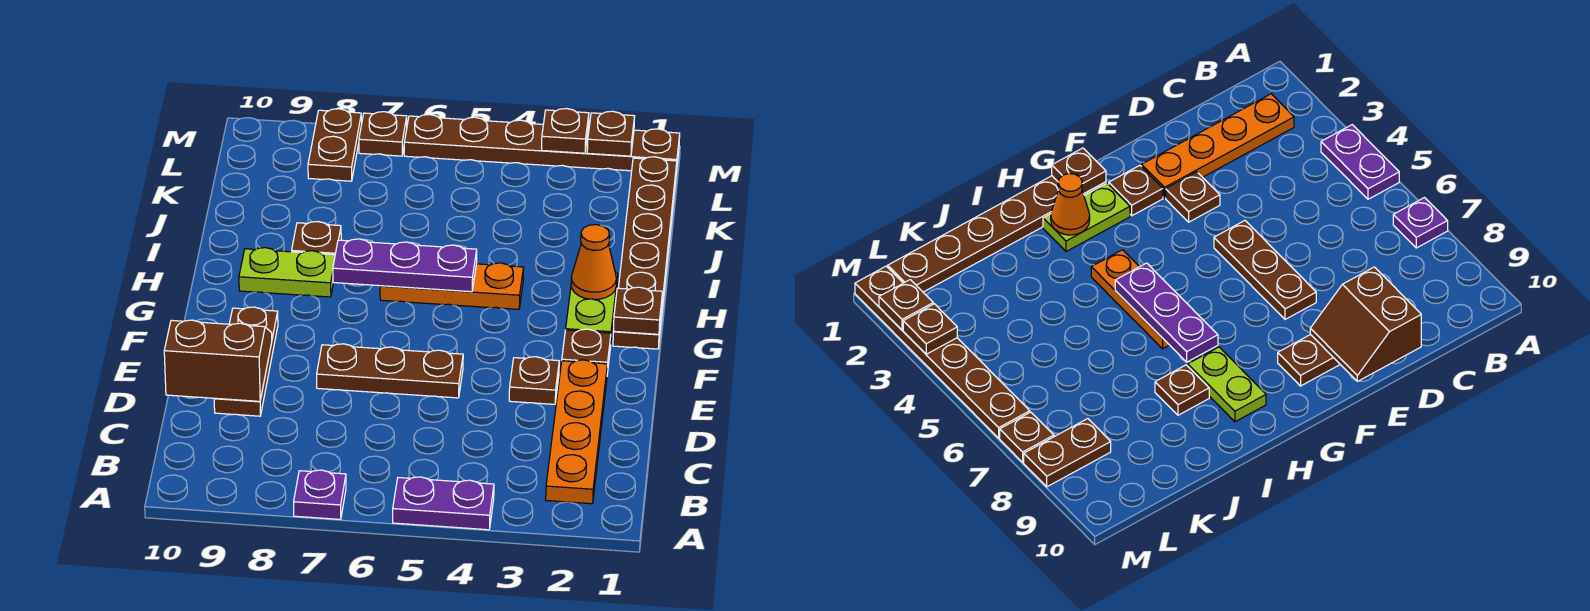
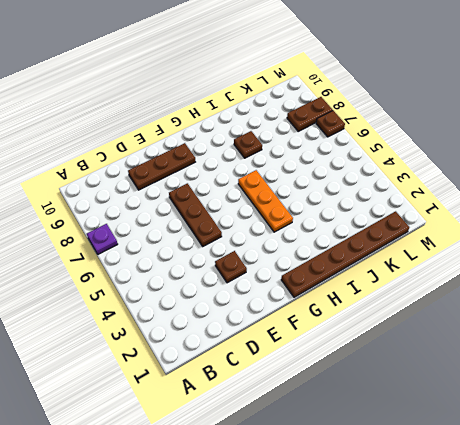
none -> purple plate A4:A5 level 1
none -> orange plate B2:E2 level 1
none -> brown plate F2 level 1

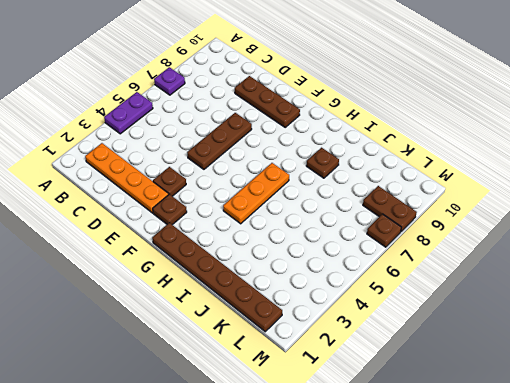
none -> lime plate G2:H2 level 1
none -> lime plate H8:H9 level 1
none -> brown plate M1:M6 level 1

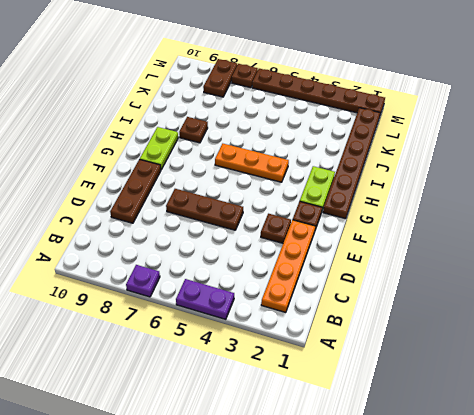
lime plate G9:H9 level 1 -> lime plate H8:H9 level 1
none -> brown slope D9:E10 level 2 top D
none -> brown plate G1 level 2
none -> orange cone H2 level 2

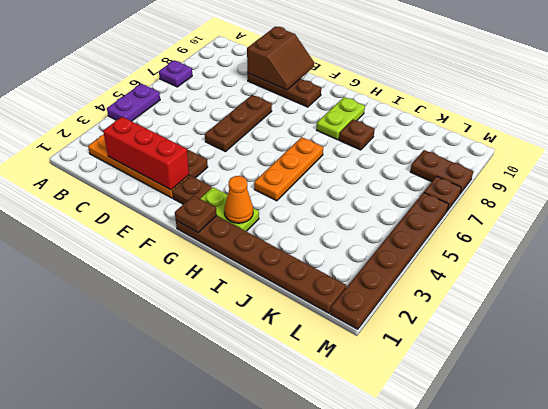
red brick C2:E2 level 2 -> none
none -> purple plate H5:H7 level 2
none -> brown plate M2 level 2
none -> brown plate M3 level 2

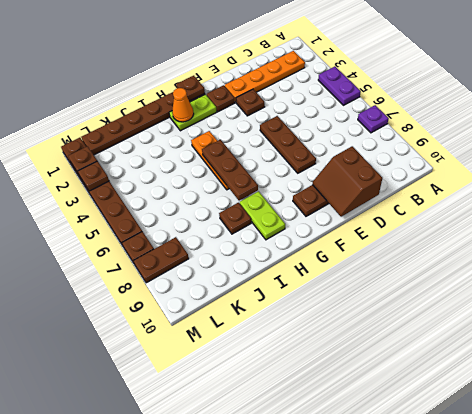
brown plate H5:H7 level 2 -> purple plate H5:H7 level 2

